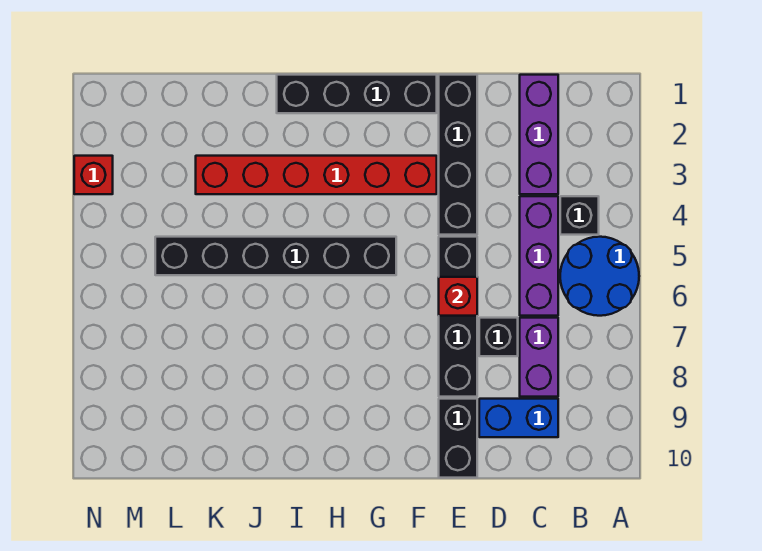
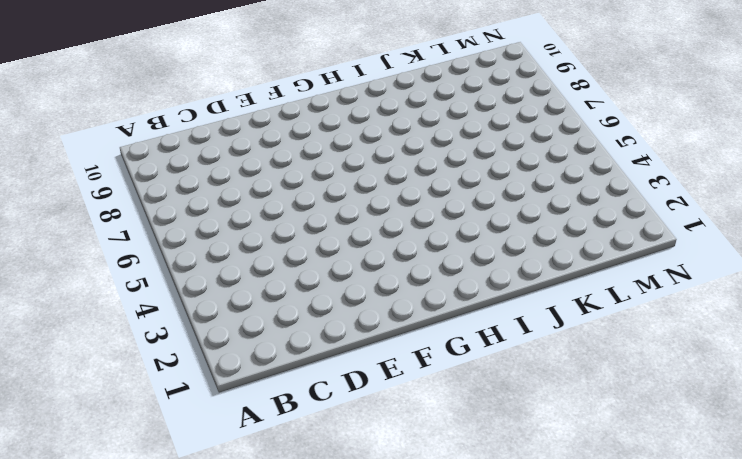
none -> blue round brick A5:B6 level 1
none -> black brick B4 level 1
none -> purple brick C1:C3 level 1

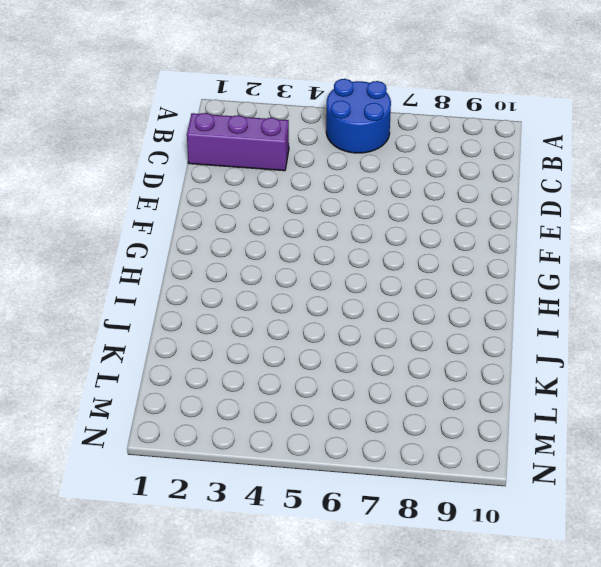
none -> black brick B4 level 1
none -> purple brick C4:C6 level 1
none -> purple brick C7:C8 level 1

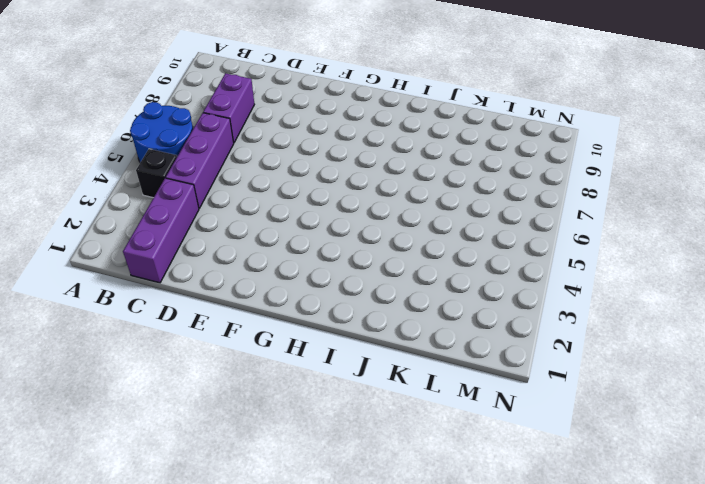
none -> blue brick C9:D9 level 1
none -> black brick D7 level 1
none -> black brick E1:E4 level 1

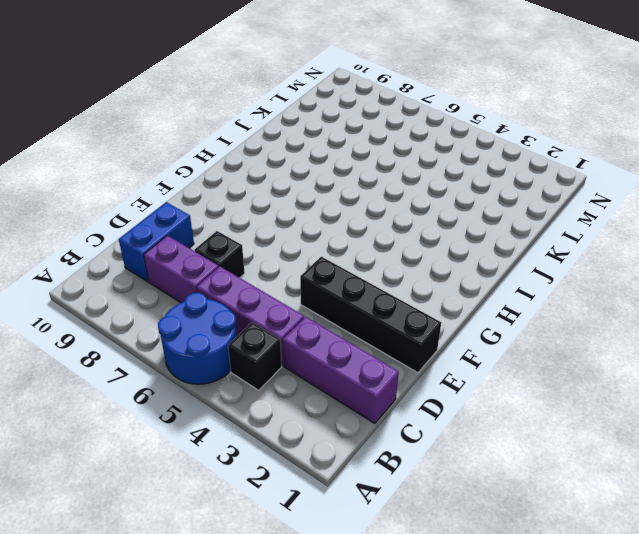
none -> black brick E5:E8 level 1
none -> black brick E9:E10 level 1
none -> black brick F1:I1 level 1

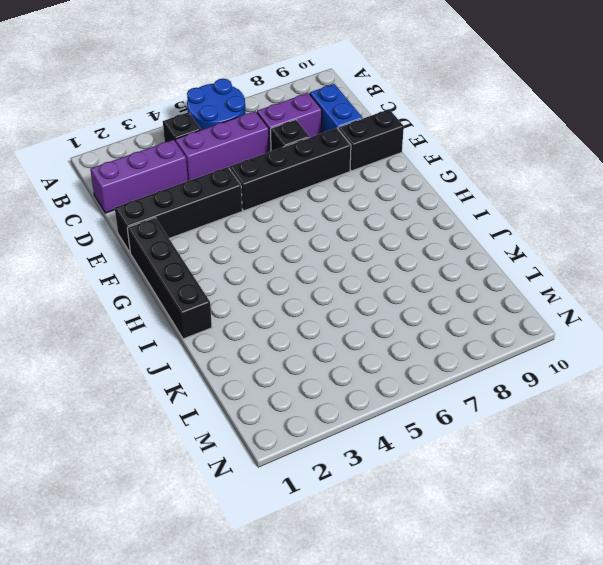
none -> red brick F3:K3 level 1
none -> black brick G5:L5 level 1
none -> red brick N3 level 1

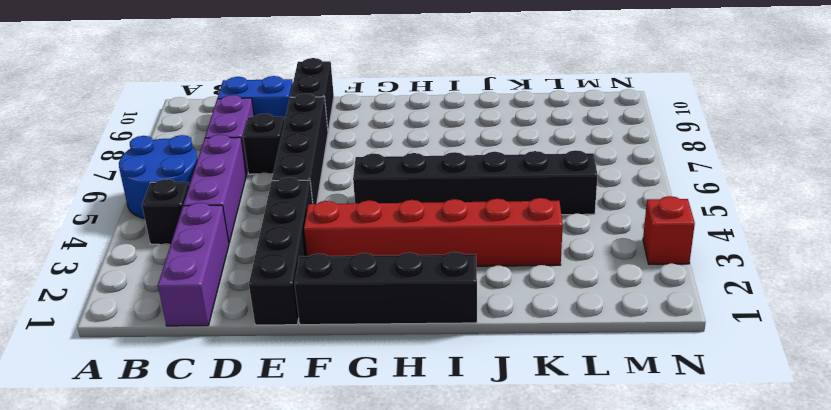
none -> red brick E6 level 2

